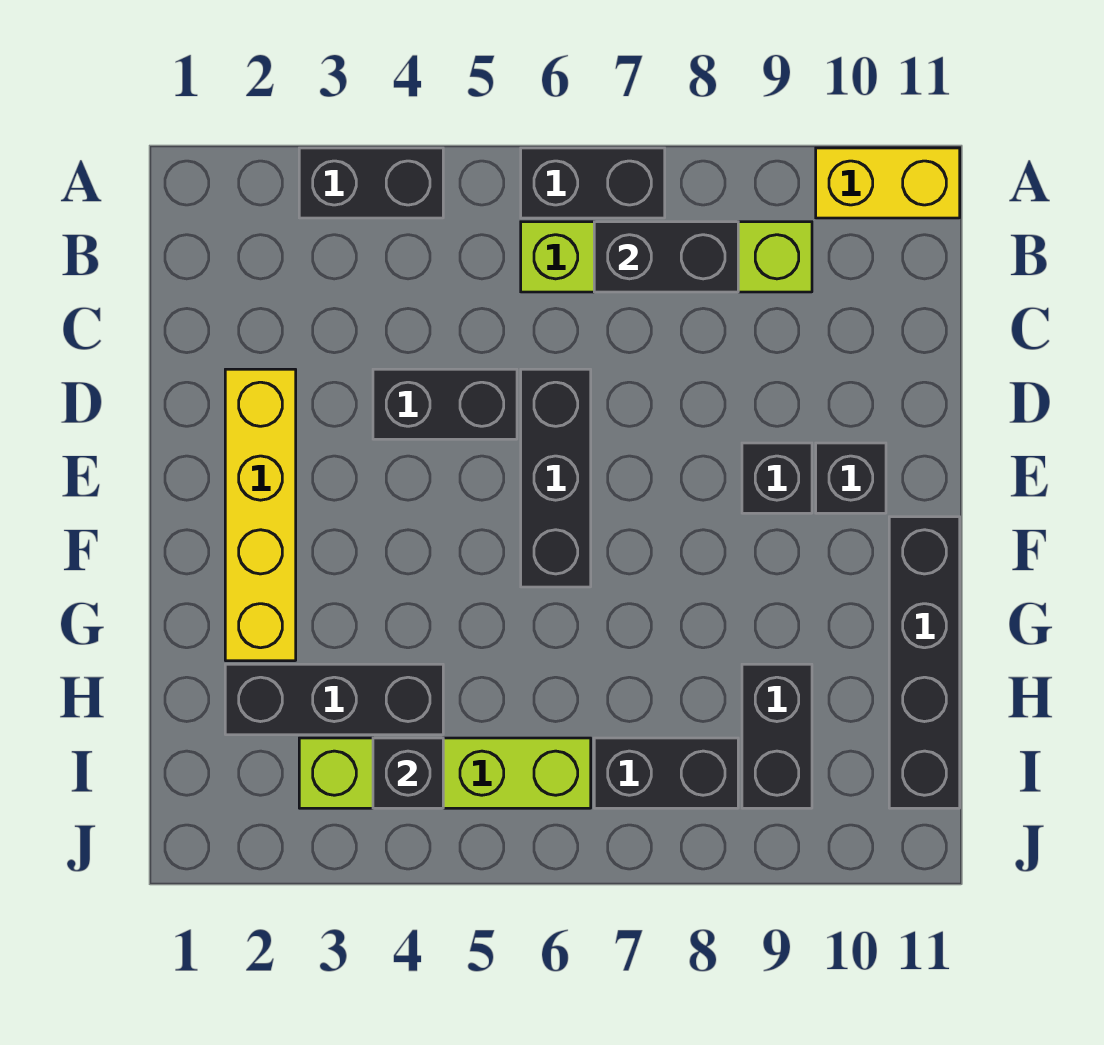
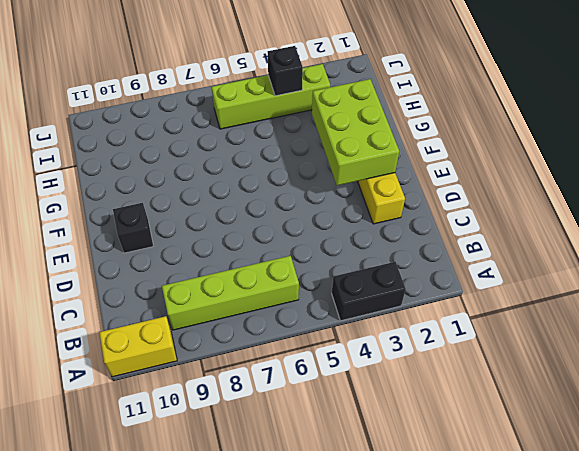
lime brick E2:G3 level 2 -> none
none -> black brick A6:A7 level 1
none -> black brick D4:D5 level 1
none -> black brick D6:F6 level 1

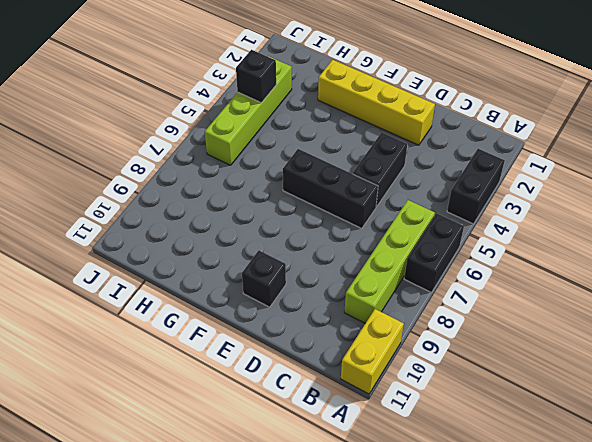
none -> black brick E9 level 1
none -> black brick F11:I11 level 1
none -> black brick H2:H4 level 1

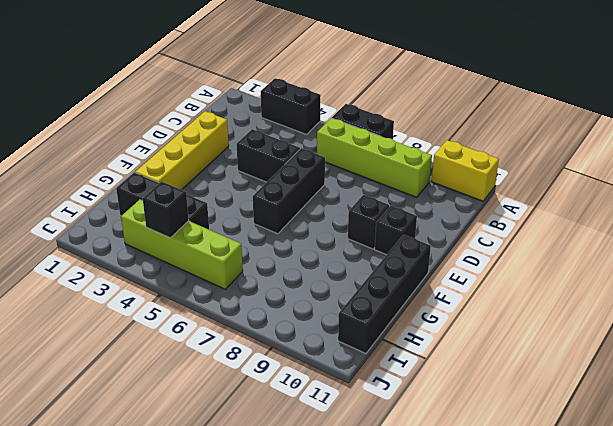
none -> black brick H9:I9 level 1
none -> black brick I7:I8 level 1
none -> black brick B7:B8 level 2

